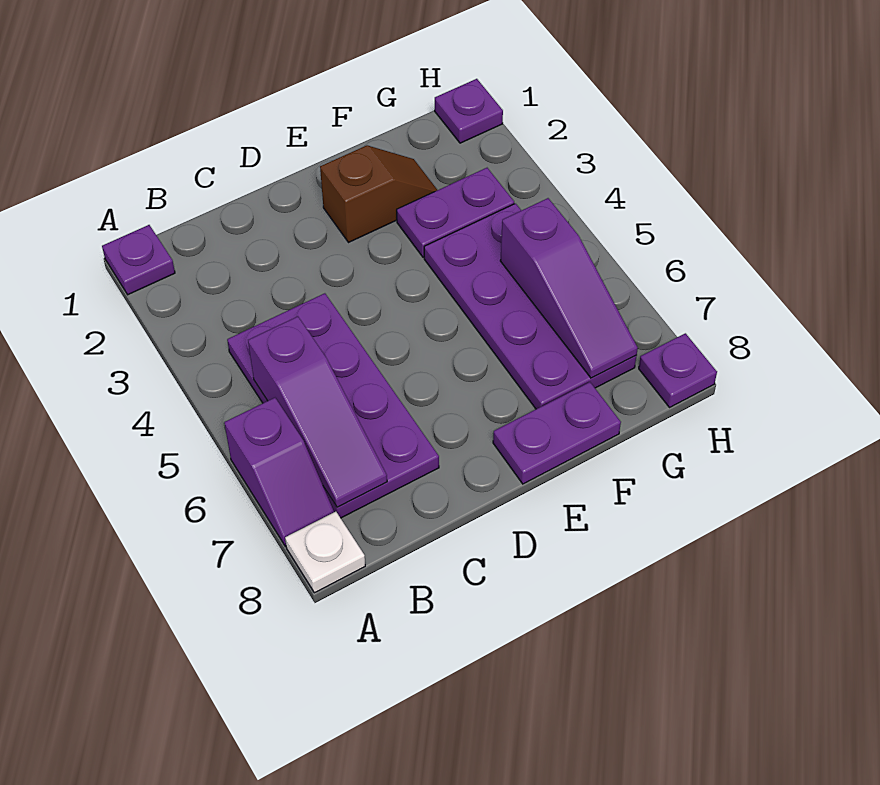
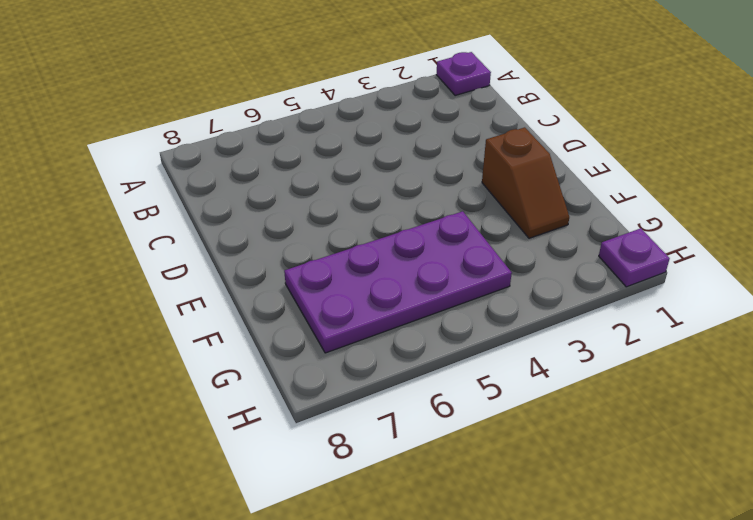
none -> purple slope A6:A7 level 1 top 6
none -> white plate A8 level 1
none -> purple plate B4:C7 level 1

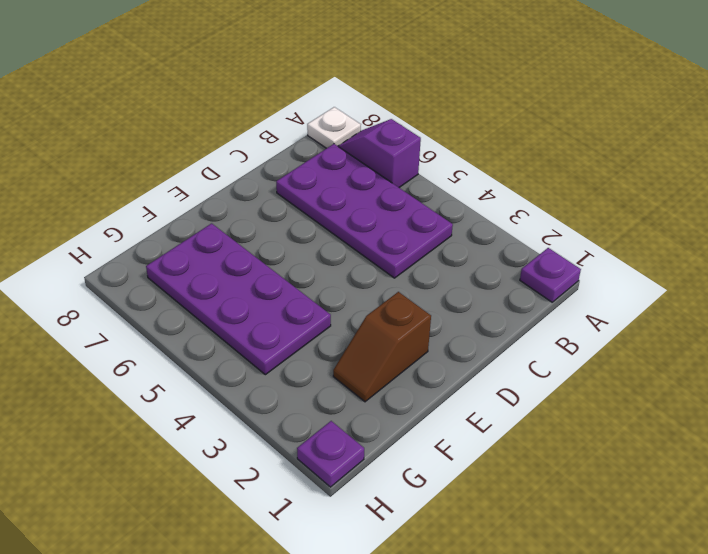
none -> purple plate E8:F8 level 1
none -> purple plate F3:G3 level 1
none -> purple plate H8 level 1

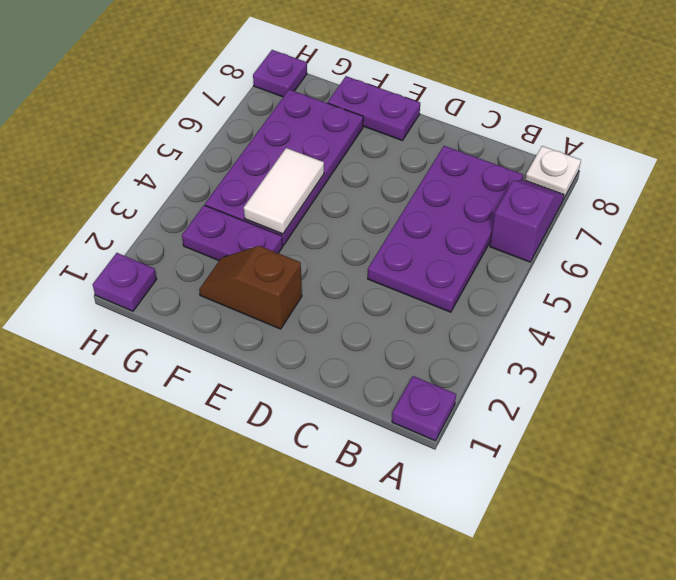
white tile F4:F5 level 2 -> none
none -> purple slope B5:B7 level 2 top 5
none -> purple slope G5:G7 level 2 top 5

